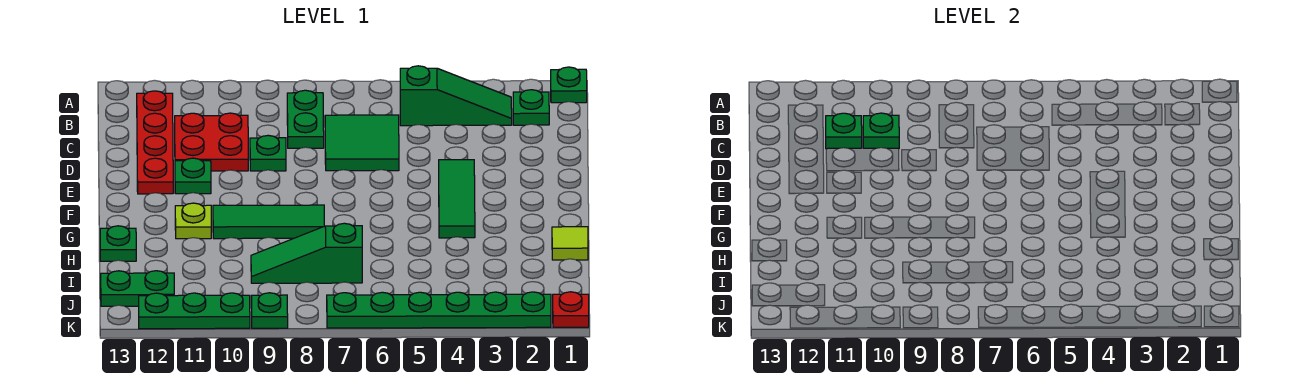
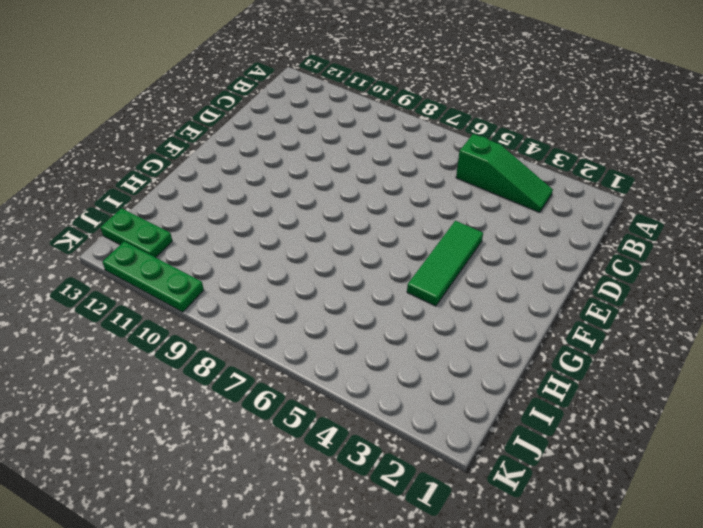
none -> green plate A1 level 1
none -> green plate B2 level 1
none -> green plate B8:C8 level 1

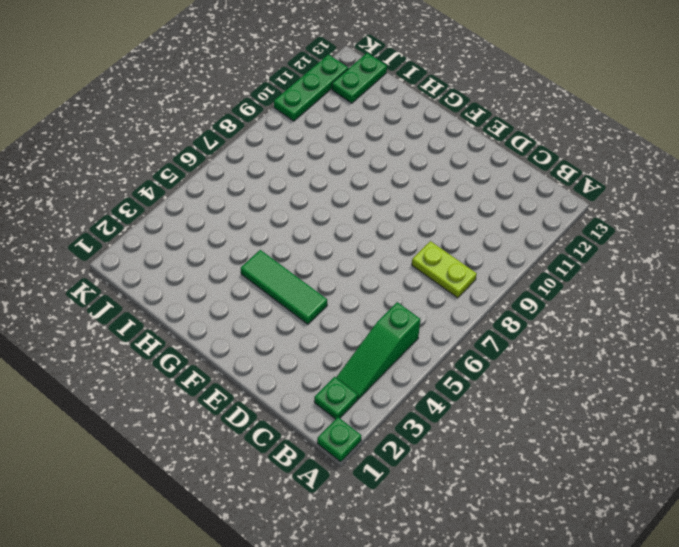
lime plate B8:C8 level 1 -> green plate B8:C8 level 1
none -> red plate B12:E12 level 1
none -> green tile C6:D7 level 1
none -> red plate C10:D11 level 1

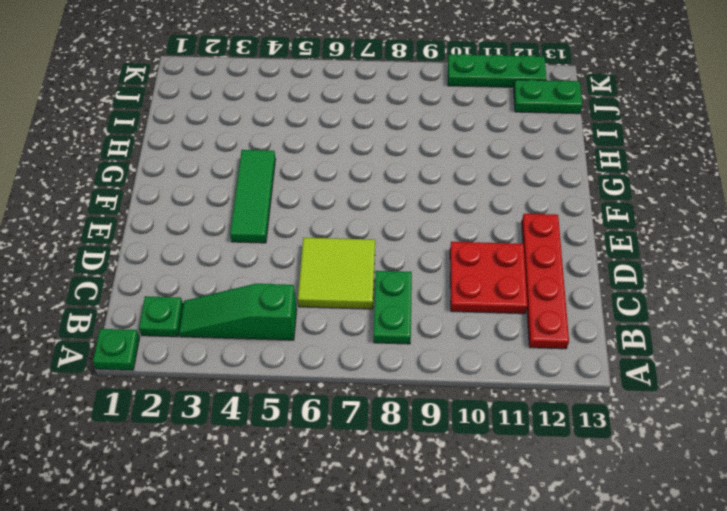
lime tile C6:D7 level 1 -> green tile C6:D7 level 1
none -> green plate D9 level 1
none -> green plate E11 level 1
none -> green tile G8:G10 level 1

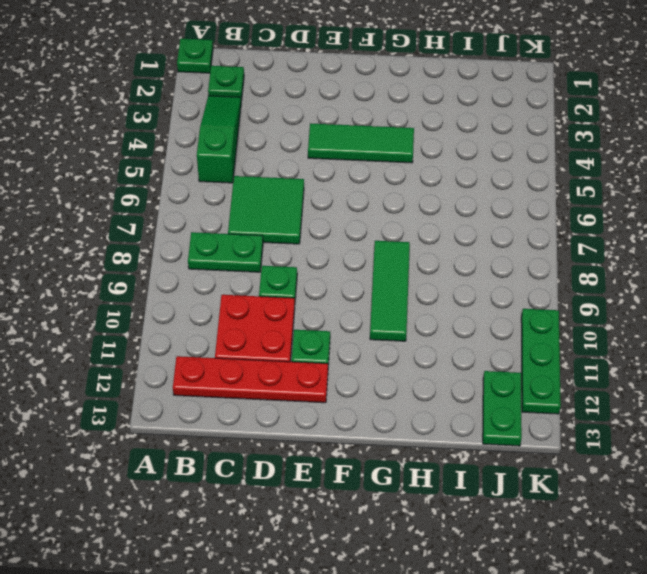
none -> lime plate G11 level 1
none -> lime tile H1 level 1
none -> green plate H13 level 1

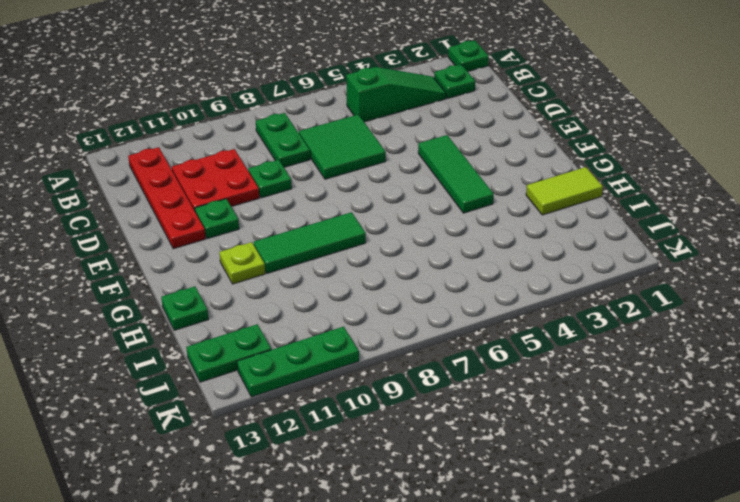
lime tile H1:H2 level 1 -> lime tile H1 level 1
none -> green slope I7:I9 level 1 top 7
none -> red plate K1 level 1
none -> green plate K2:K7 level 1

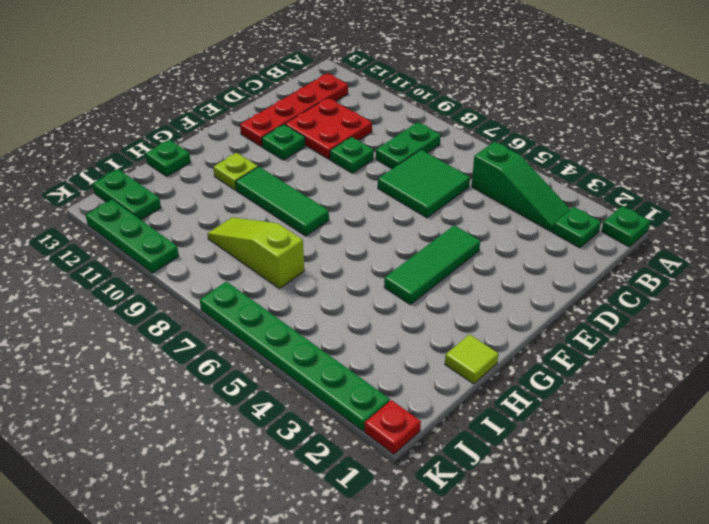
lime slope I7:I9 level 1 top 7 -> green slope I7:I9 level 1 top 7
none -> green plate K9 level 1
none -> green plate C10 level 2
none -> green plate C11 level 2

